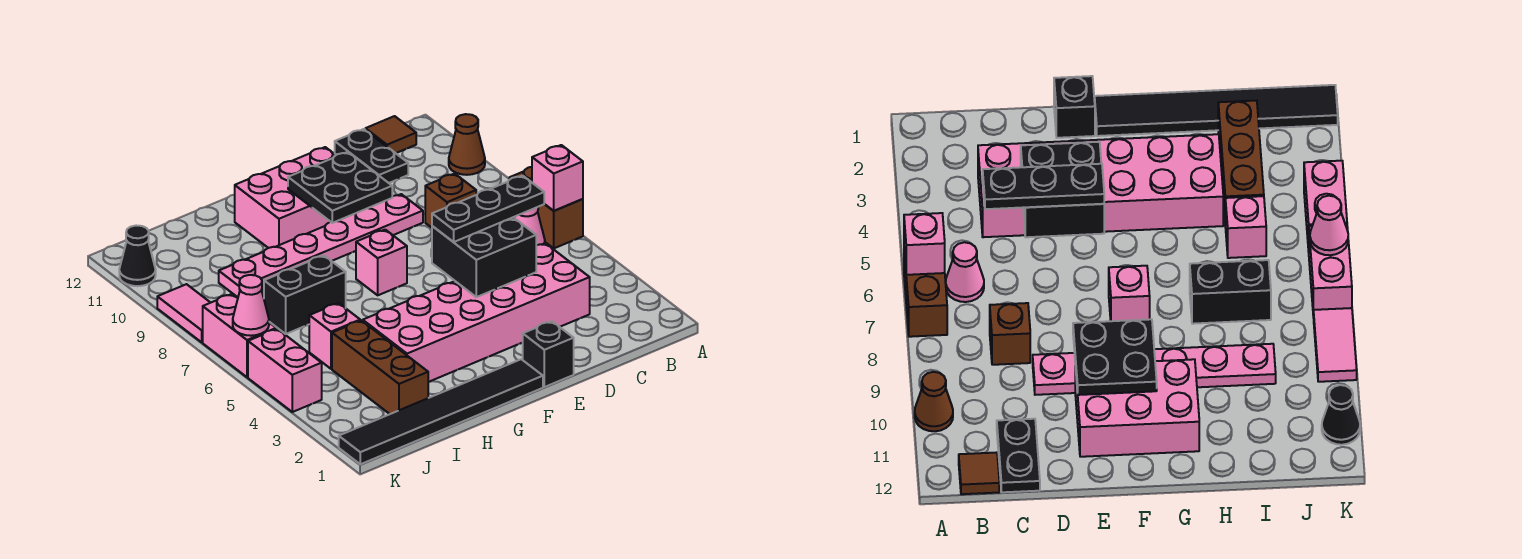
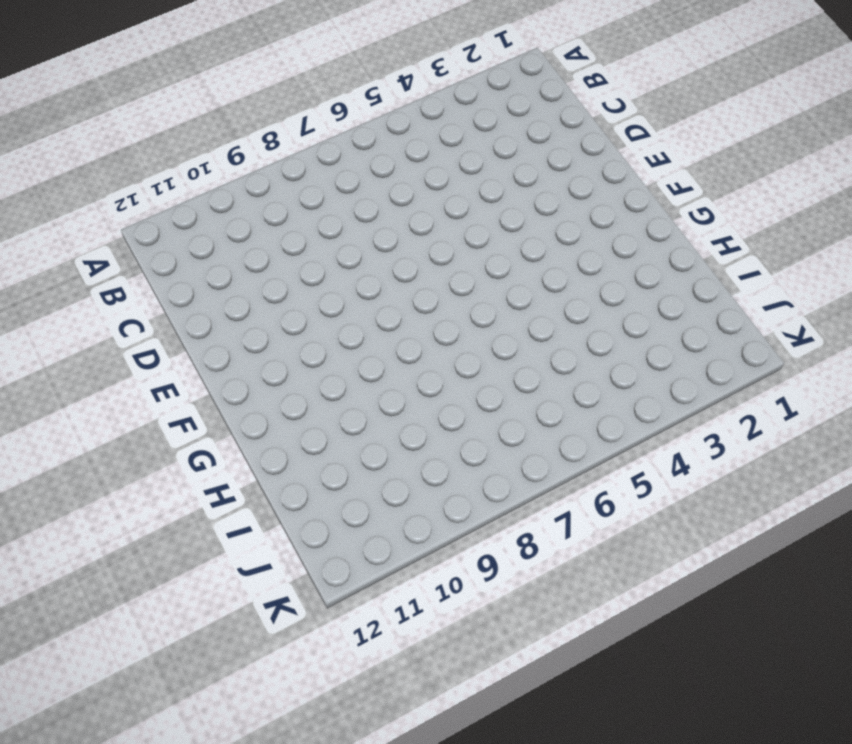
none -> brown brick A6:A7 level 1
none -> brown cone A10 level 1
none -> pink cone B6 level 1

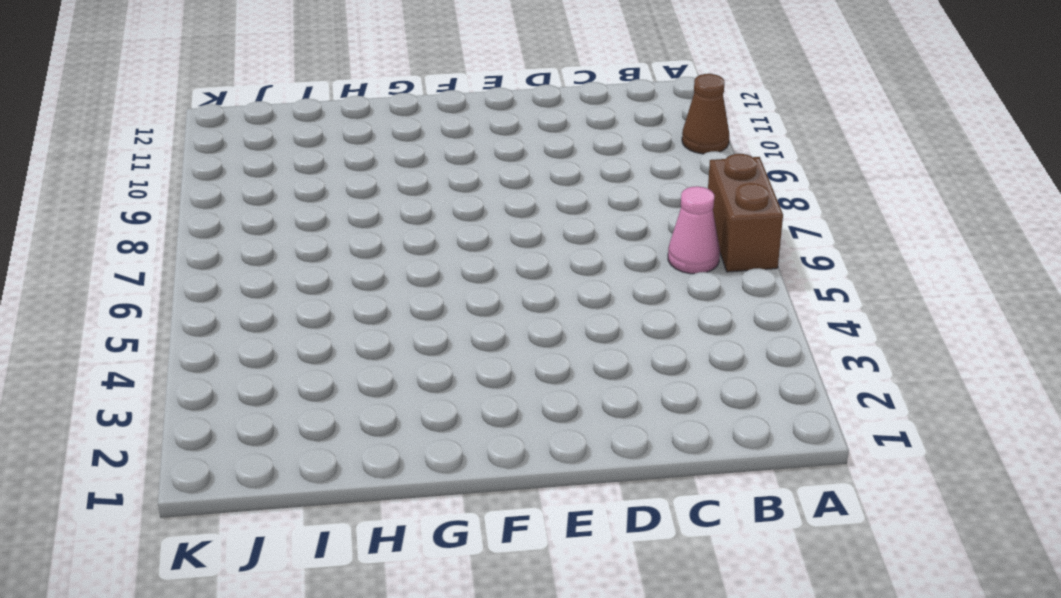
none -> brown tile B12 level 1
none -> pink brick C3:H4 level 1
none -> brown brick C8 level 1

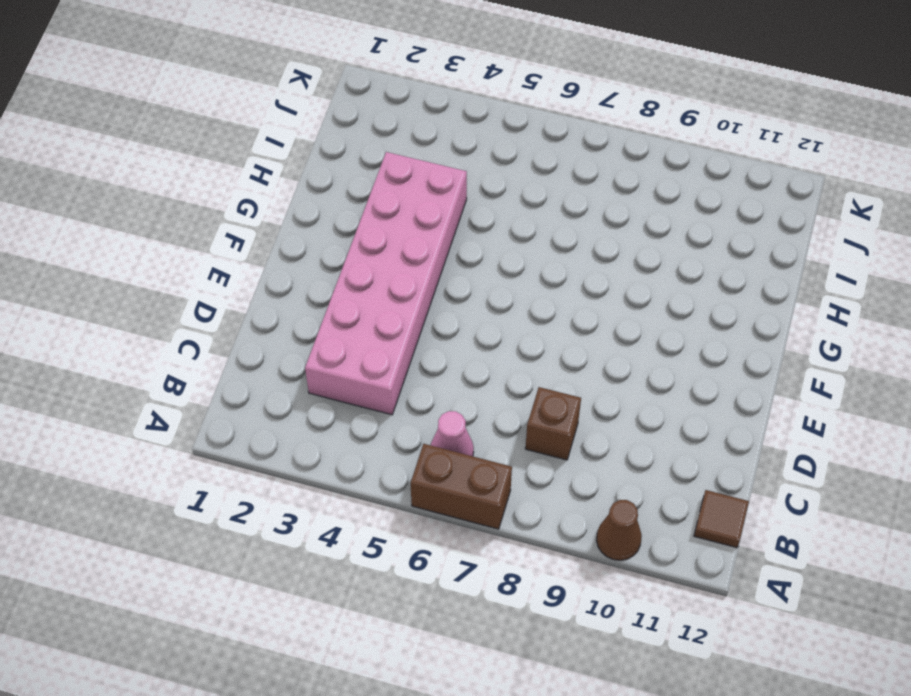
none -> black plate C11:C12 level 1
none -> pink plate D9:I9 level 1
none -> black brick E1 level 1

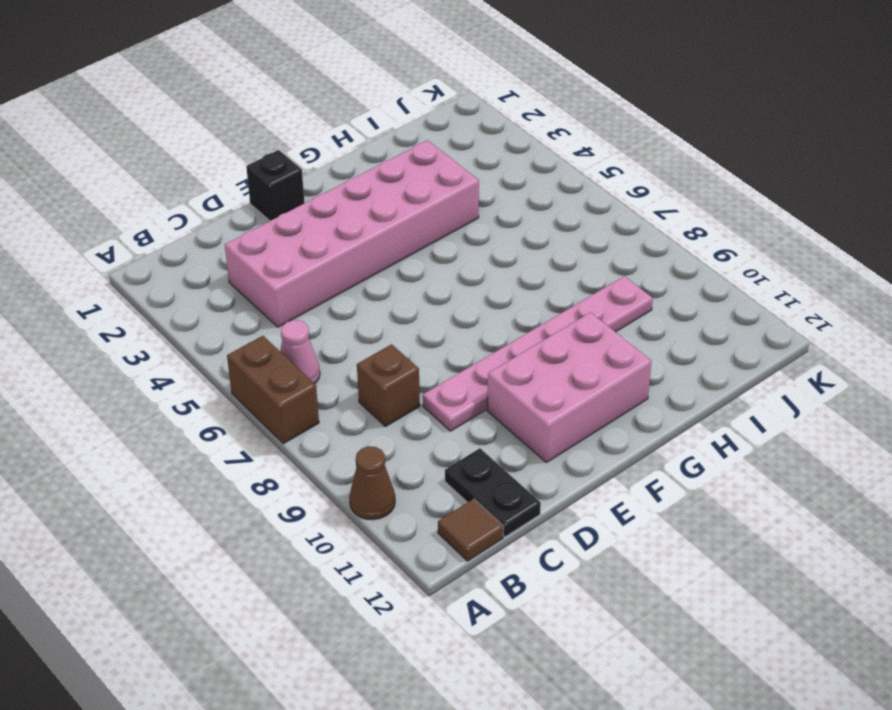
none -> black tile F1:K1 level 1
none -> pink brick F7 level 1
none -> black brick H7:I7 level 1

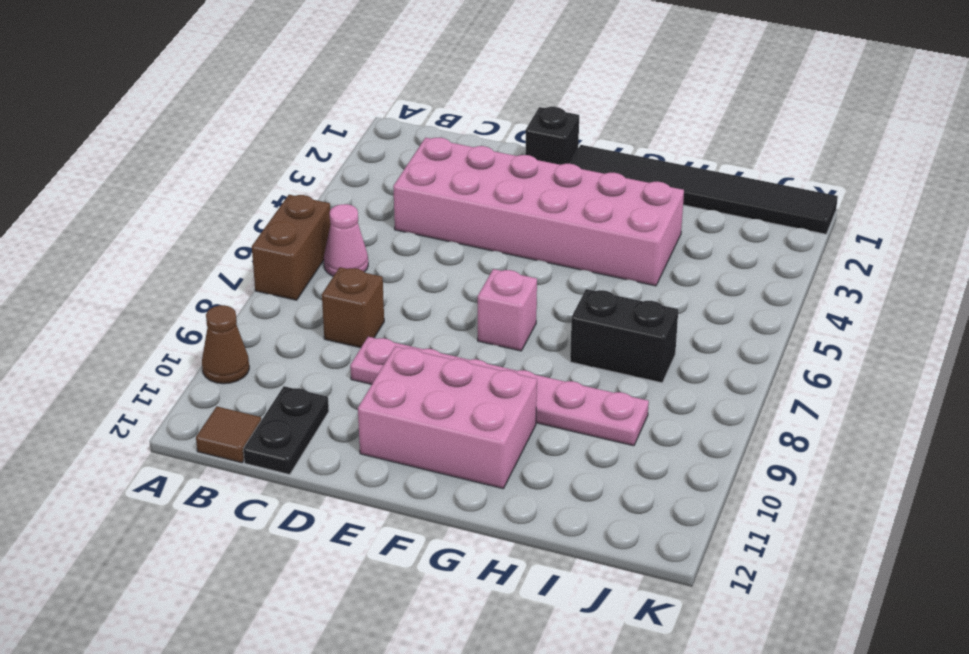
none -> brown brick I2:I4 level 1
none -> pink brick I5 level 1
none -> pink brick K4:K5 level 1

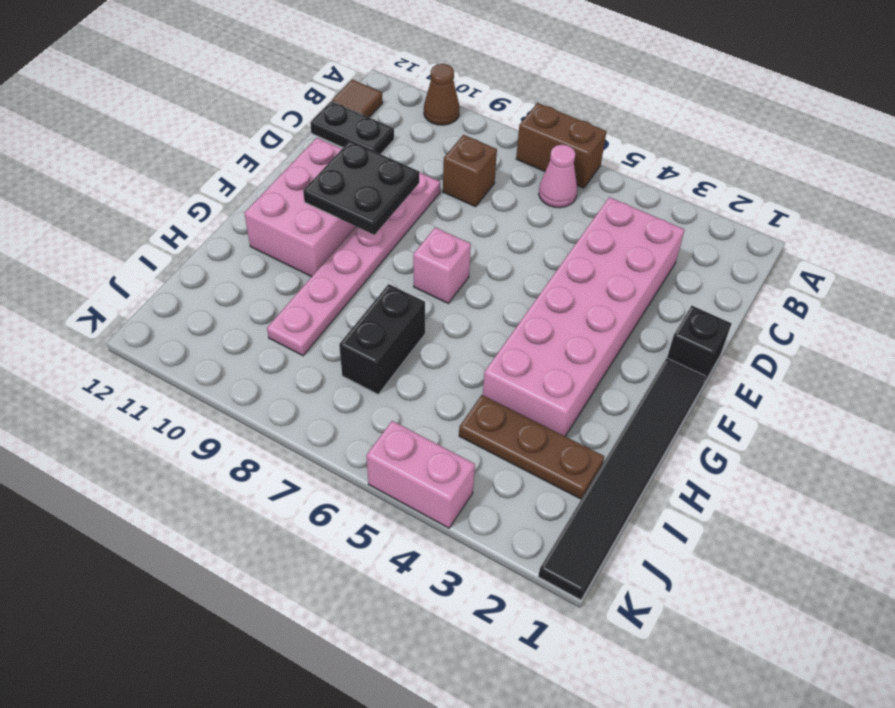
brown plate I2:I4 level 1 -> brown brick I2:I4 level 1
none -> pink brick I5 level 1
none -> pink brick K6:K7 level 1
none -> pink tile K8:K9 level 1

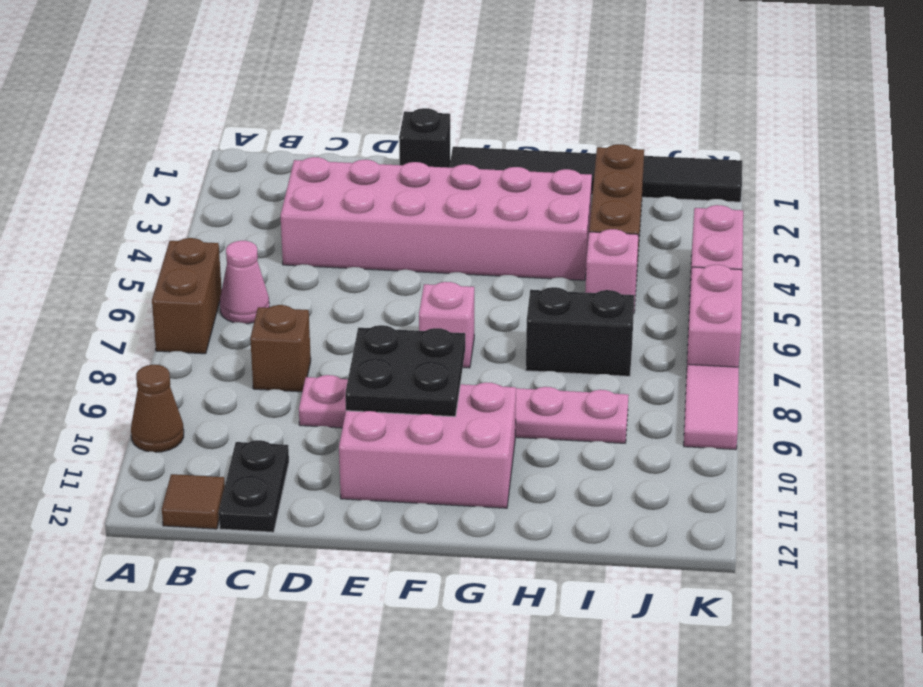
none -> black cone K11 level 1
none -> pink brick A6 level 2
none -> black brick D4:E5 level 2

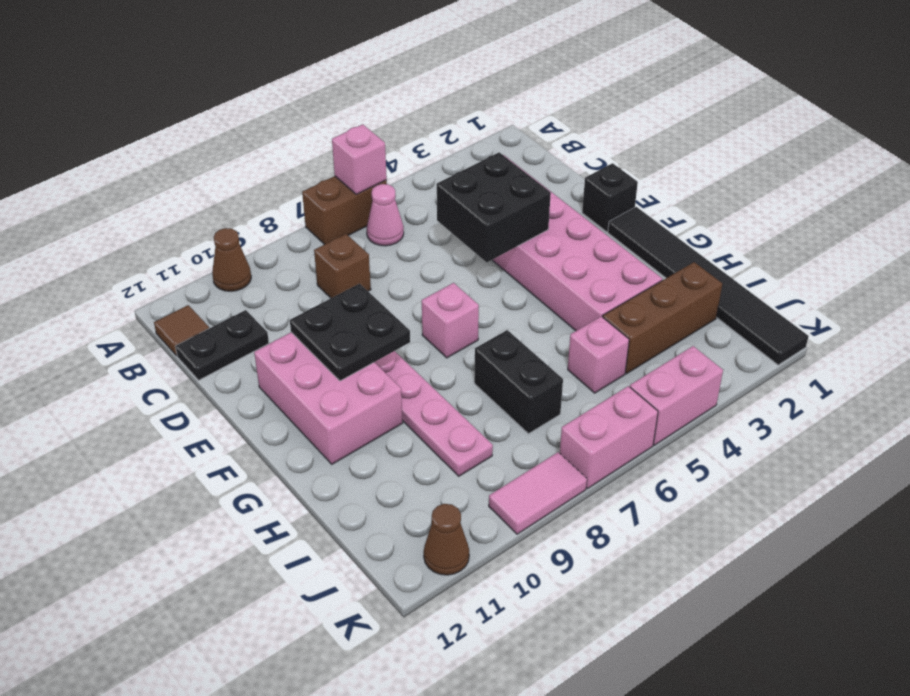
brown cone K11 level 1 -> black cone K11 level 1
none -> pink cone K6 level 2
none -> black plate C5:E5 level 3

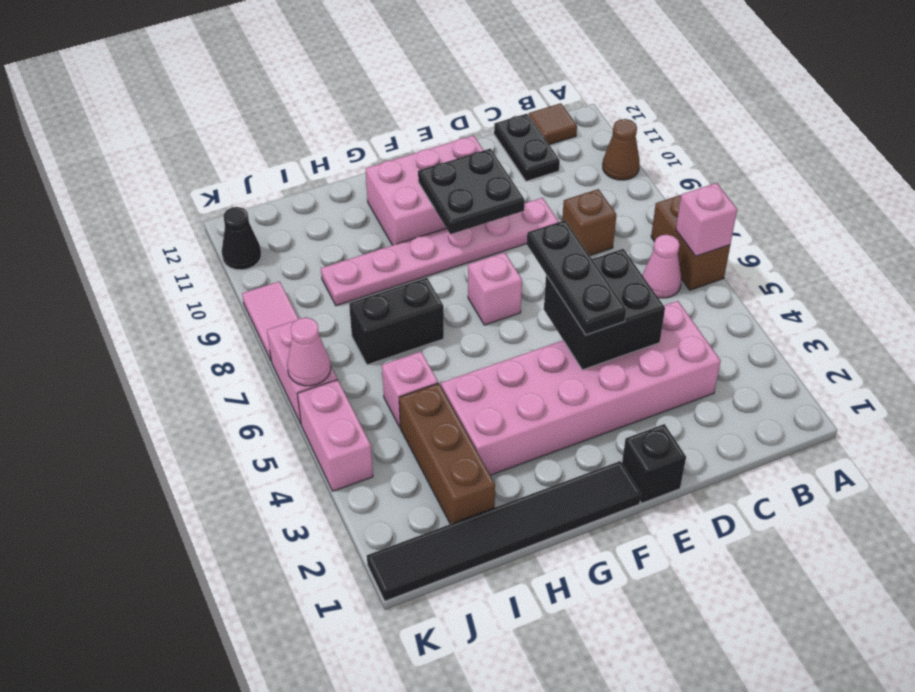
black plate E4:E6 level 3 -> black plate C5:E5 level 3

